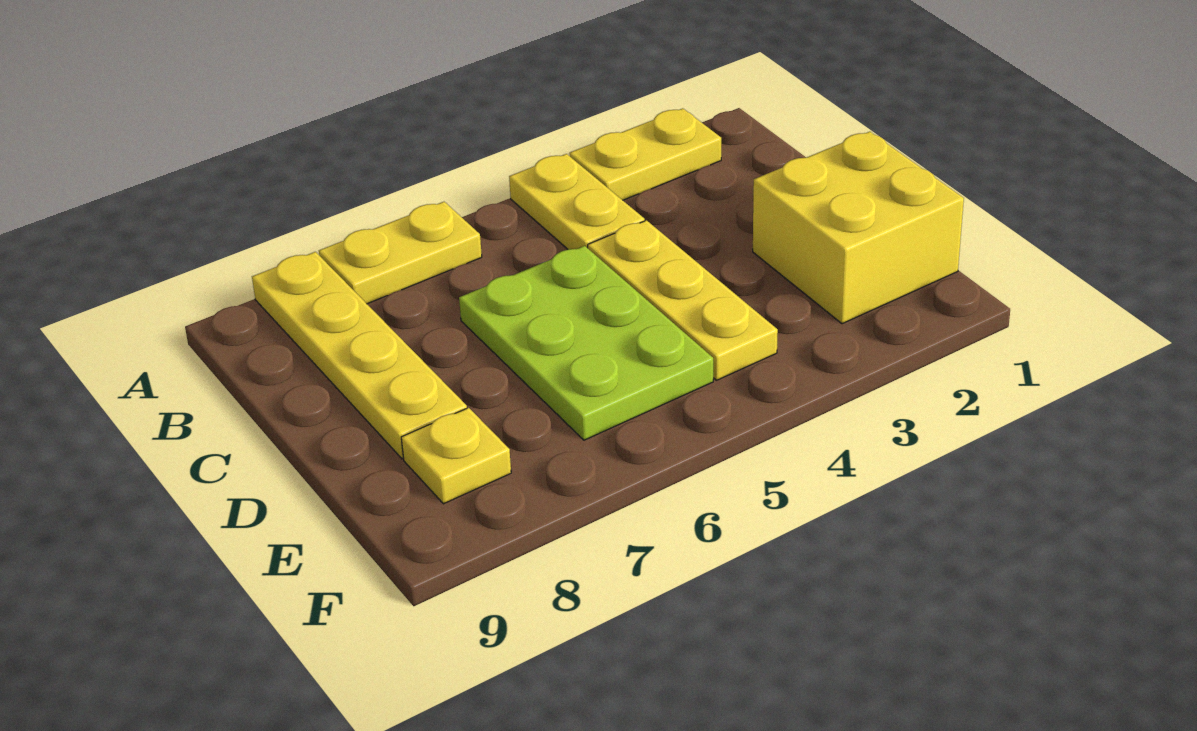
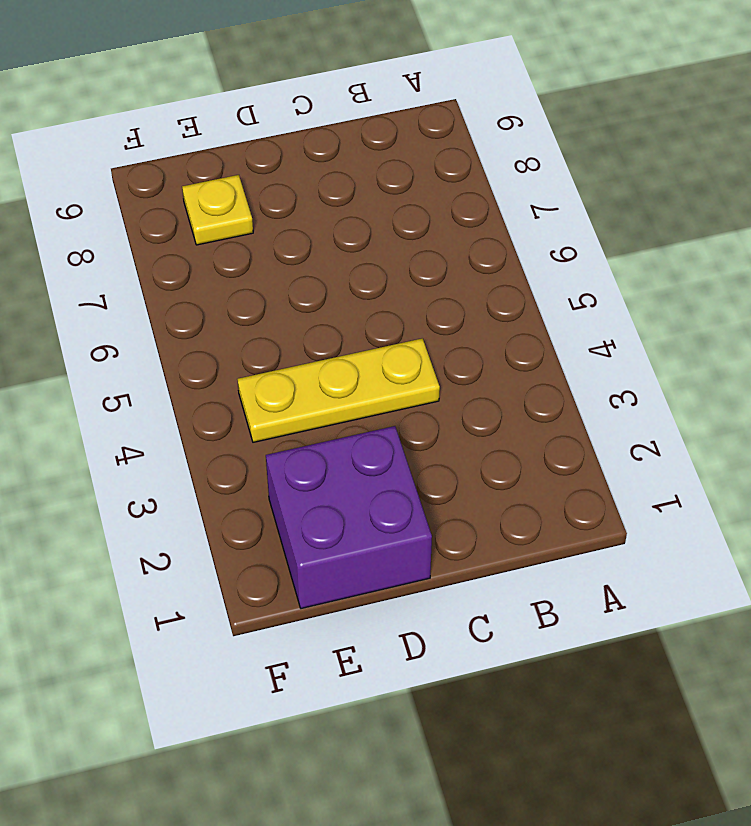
purple brick D1:E2 level 1 -> yellow brick D1:E2 level 1
none -> yellow plate A2:A3 level 1
none -> yellow plate A4:B4 level 1

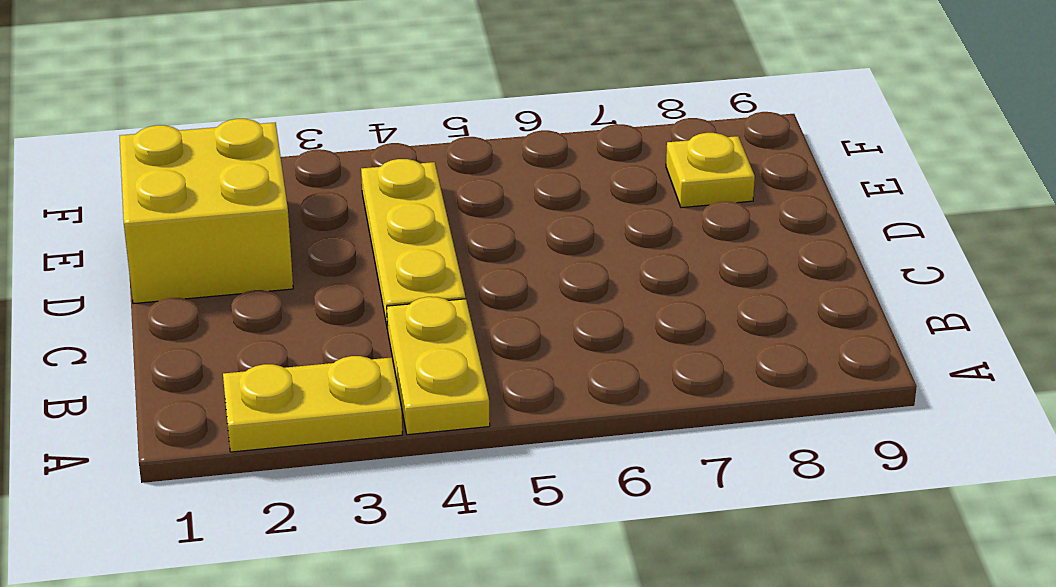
none -> yellow plate A6:A7 level 1
none -> yellow plate A8:D8 level 1

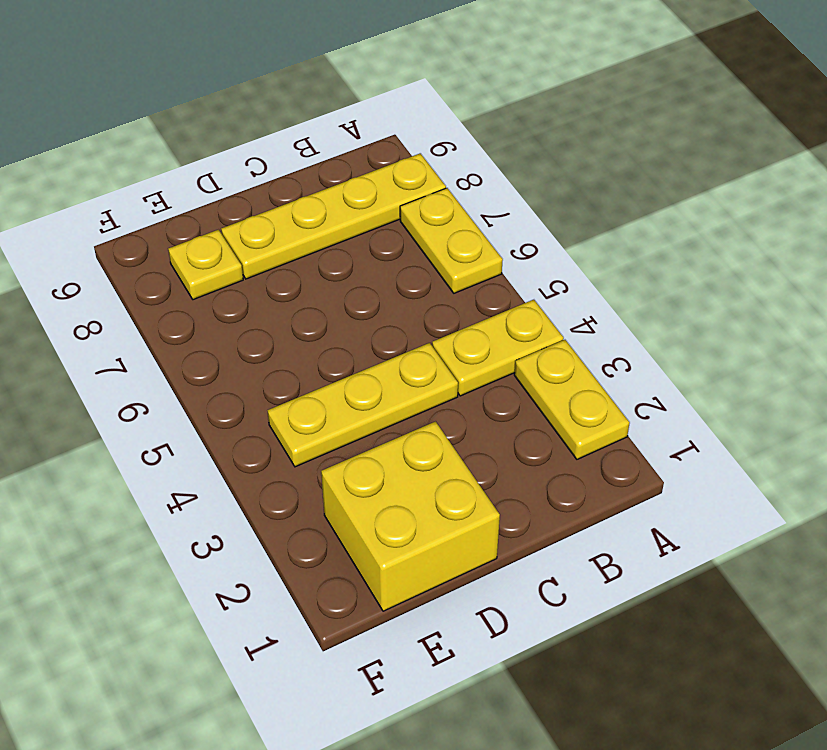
none -> lime plate C5:E6 level 1

